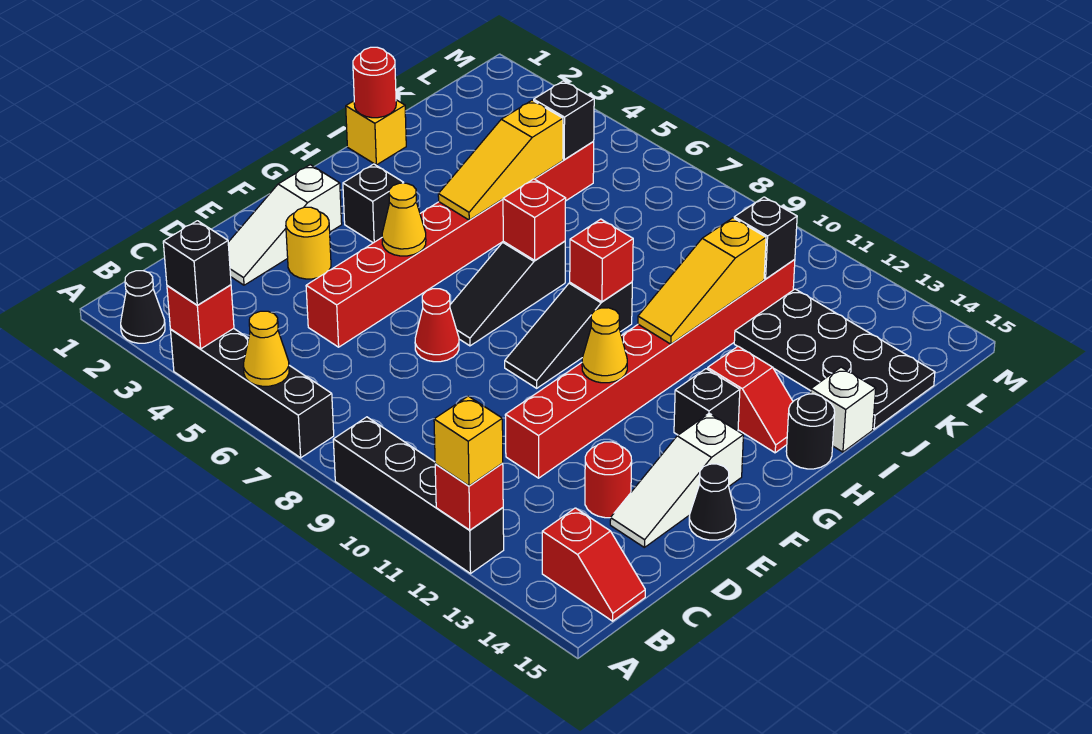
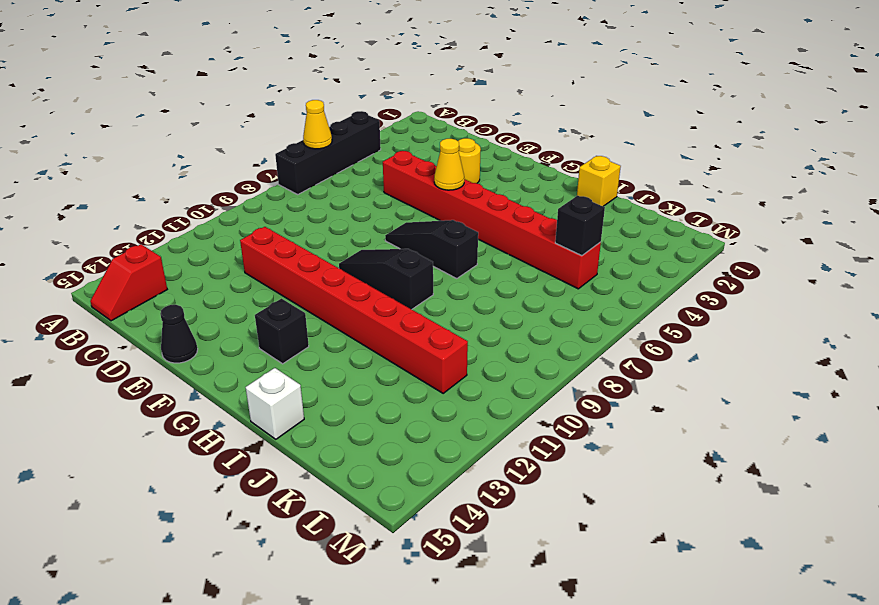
none -> black cone A2 level 1
none -> black brick A9:A12 level 1
none -> white slope D2:F2 level 1 top F
none -> red round brick D13 level 1

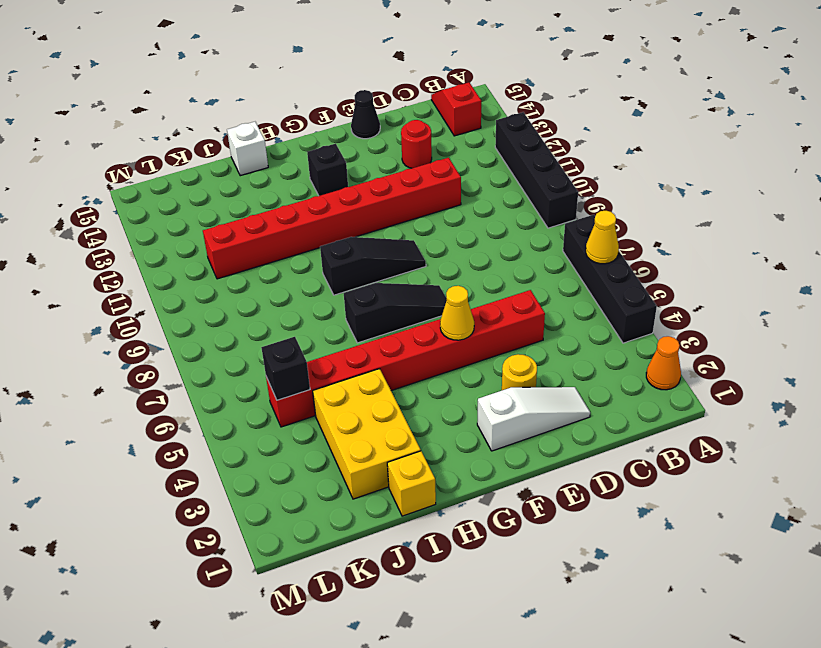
orange cone A2 level 1 -> black cone A2 level 1
yellow brick I2:J4 level 1 -> none
none -> white slope D14:F14 level 1 top F
none -> red cone E7 level 1
none -> black brick G3 level 1
none -> red slope H13:H14 level 1 top 13

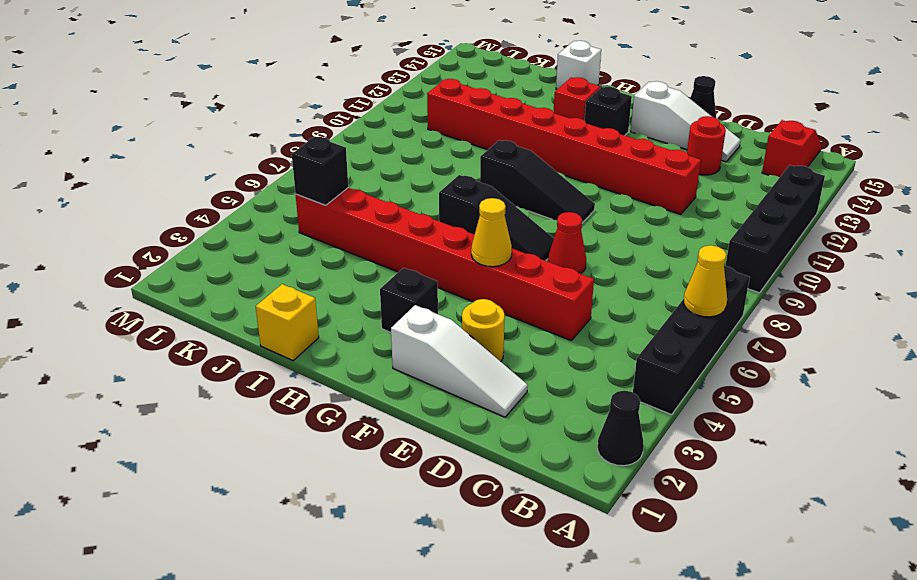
none -> black round brick H15 level 1
none -> black plate J12:K15 level 1
none -> red brick A4 level 2
none -> red brick A12 level 2

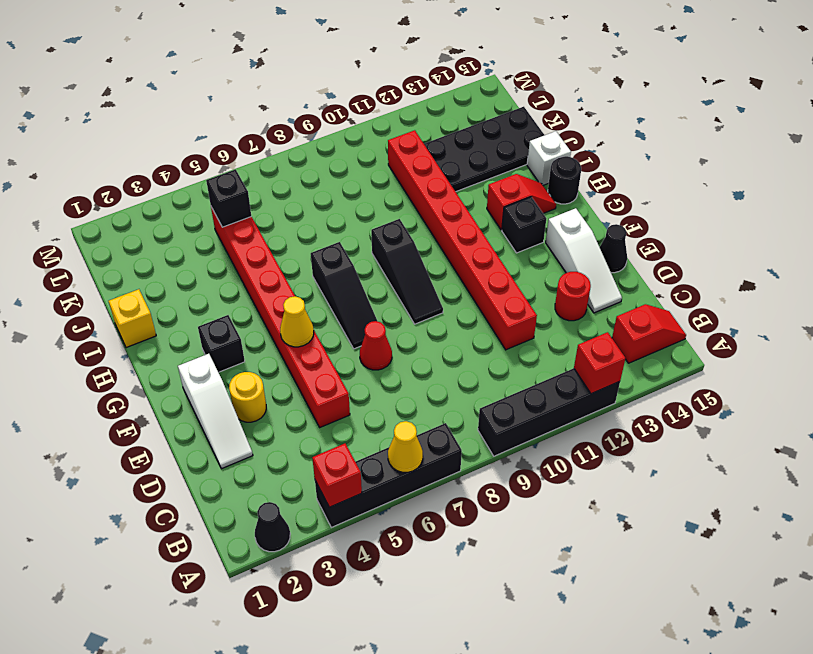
none -> yellow cone F11 level 2
none -> yellow slope H5:J5 level 2 top J
none -> red brick H7 level 2
none -> red brick H9 level 2

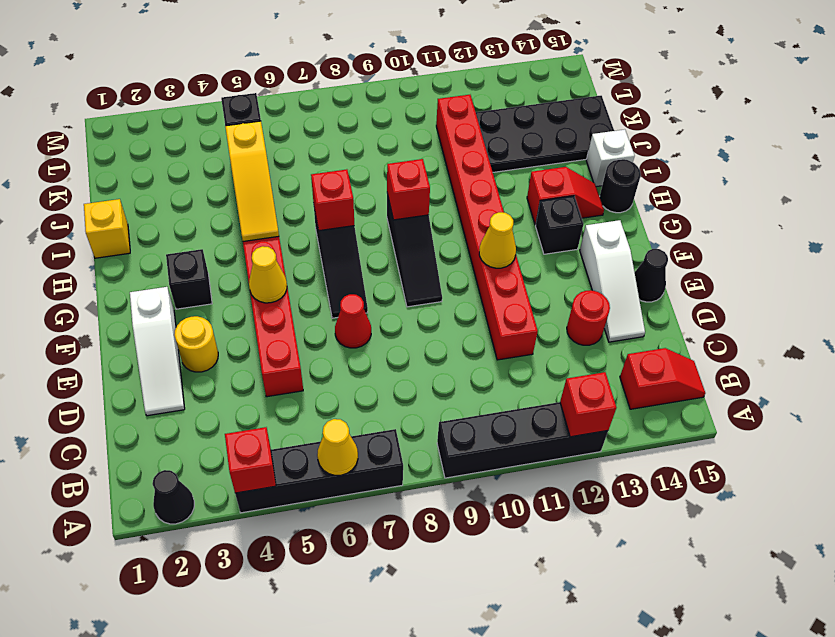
none -> yellow slope H11:J11 level 2 top J
none -> red round brick I1 level 2
none -> black brick K11 level 2
none -> black brick A4 level 3

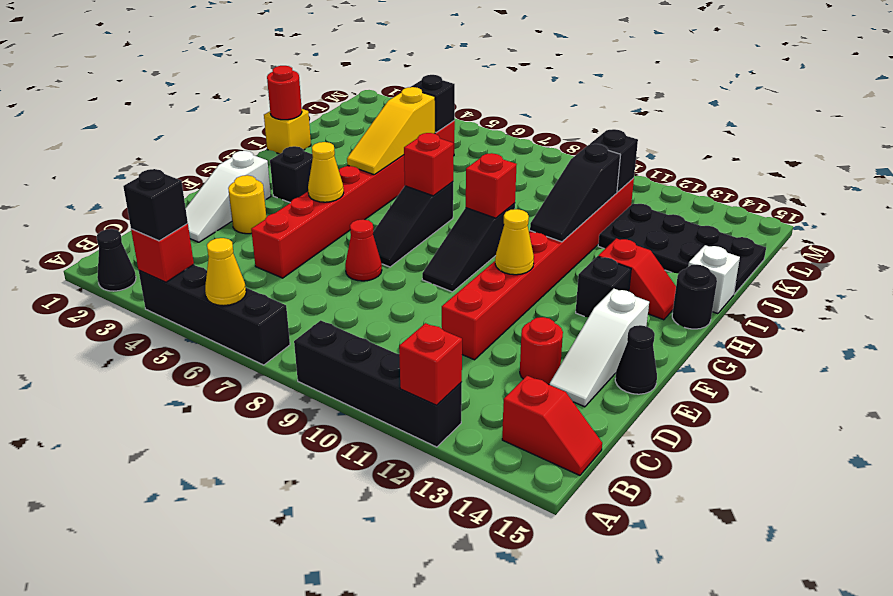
black slope H11:J11 level 2 top J -> yellow slope H11:J11 level 2 top J
none -> yellow brick A12 level 3

